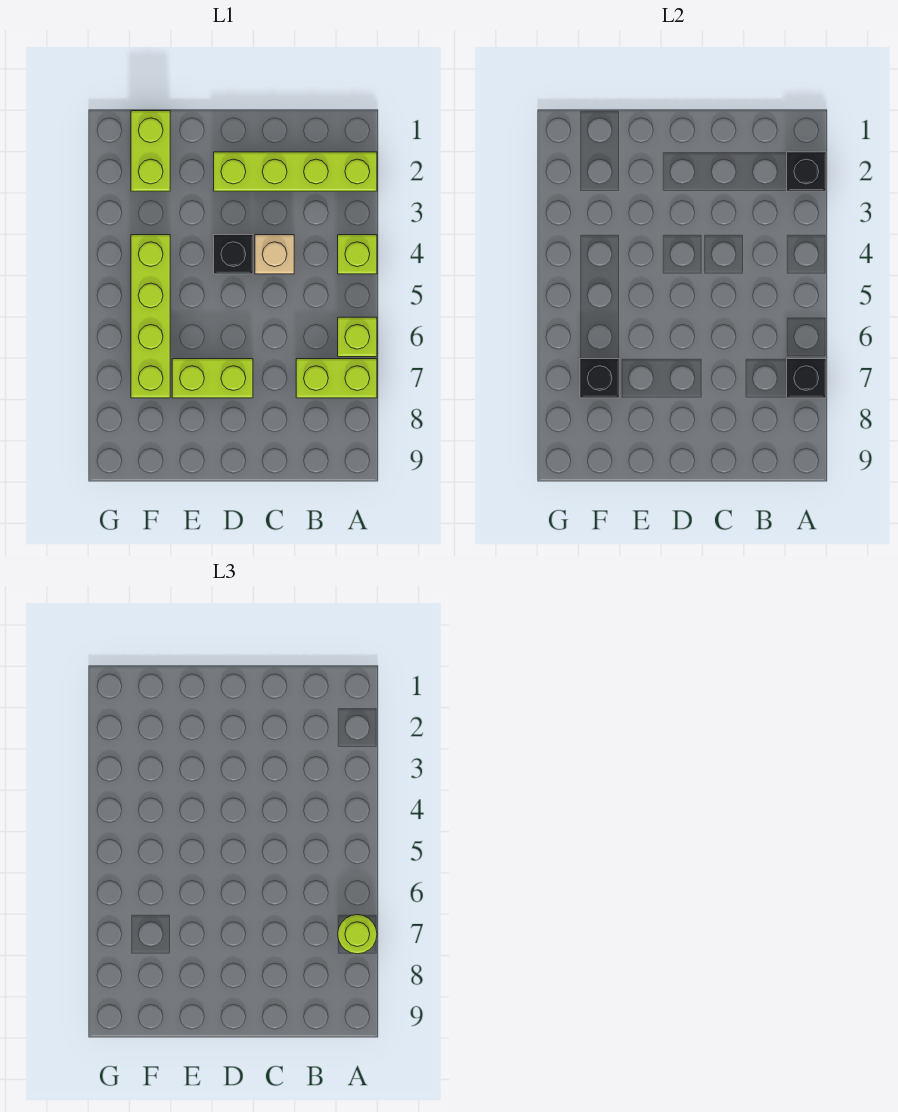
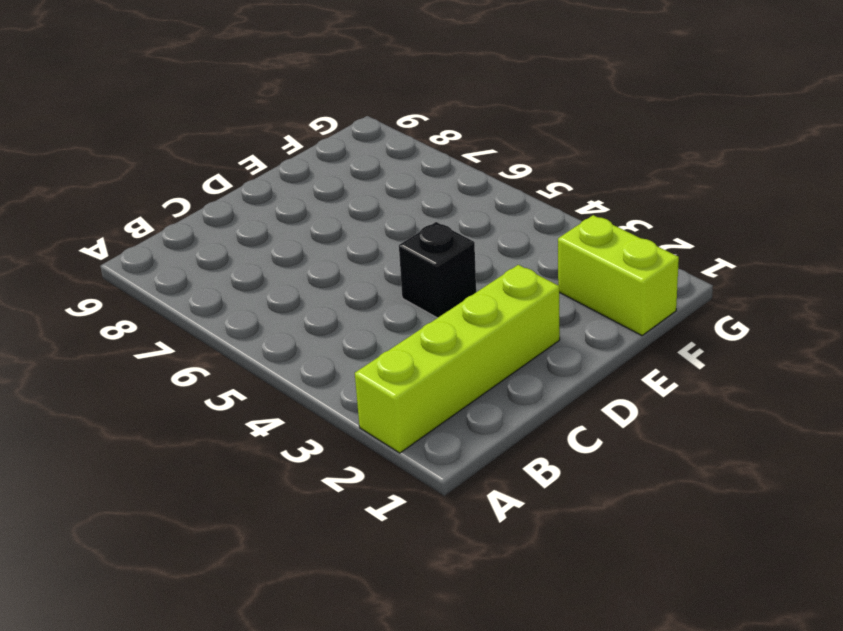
none -> lime brick A4 level 1
none -> lime brick A6 level 1
none -> lime brick A7:B7 level 1

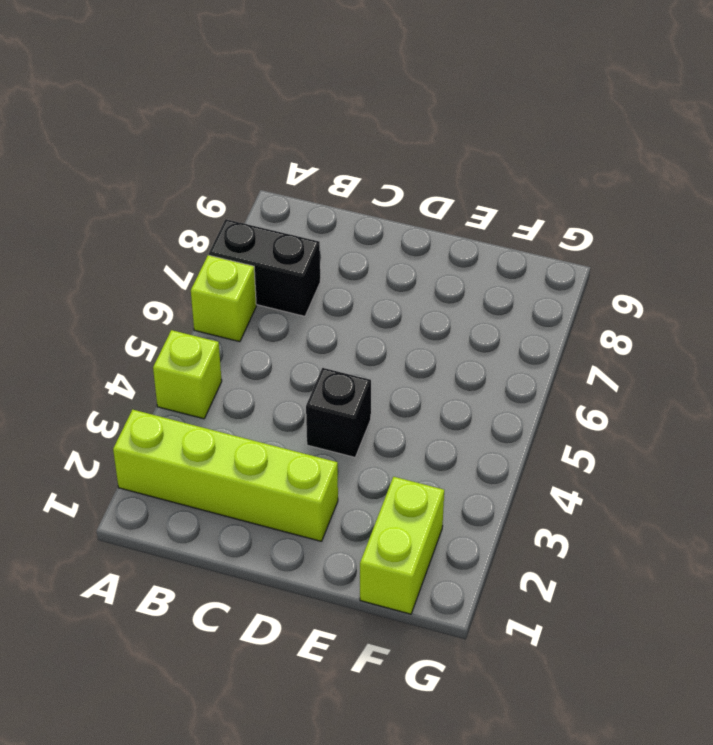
black brick A7:B7 level 1 -> lime brick A7:B7 level 1
none -> tan brick C4 level 1
none -> lime brick D7:E7 level 1
none -> lime brick F4:F7 level 1

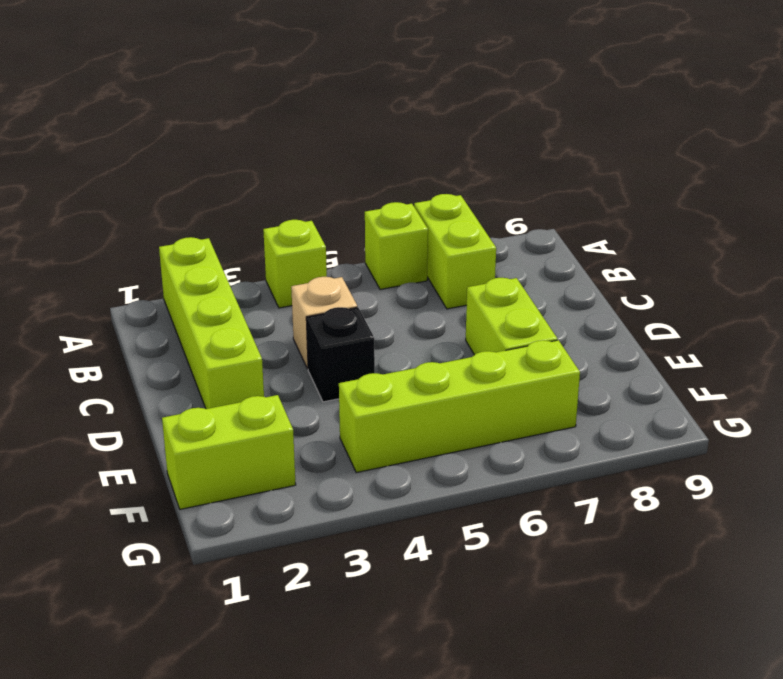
none -> black brick A2 level 2
none -> black brick A7 level 2
none -> black brick F7 level 2

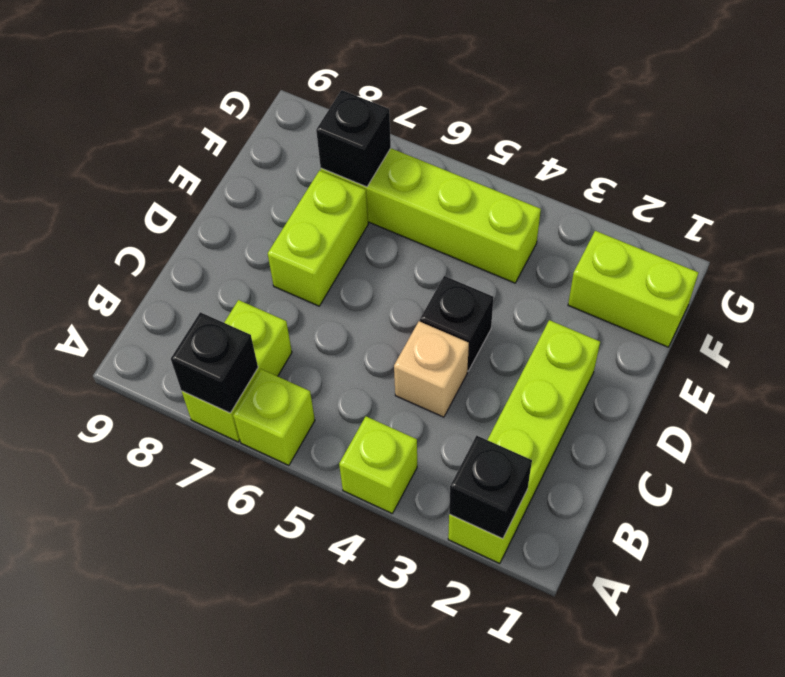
none -> lime round brick A7 level 3

